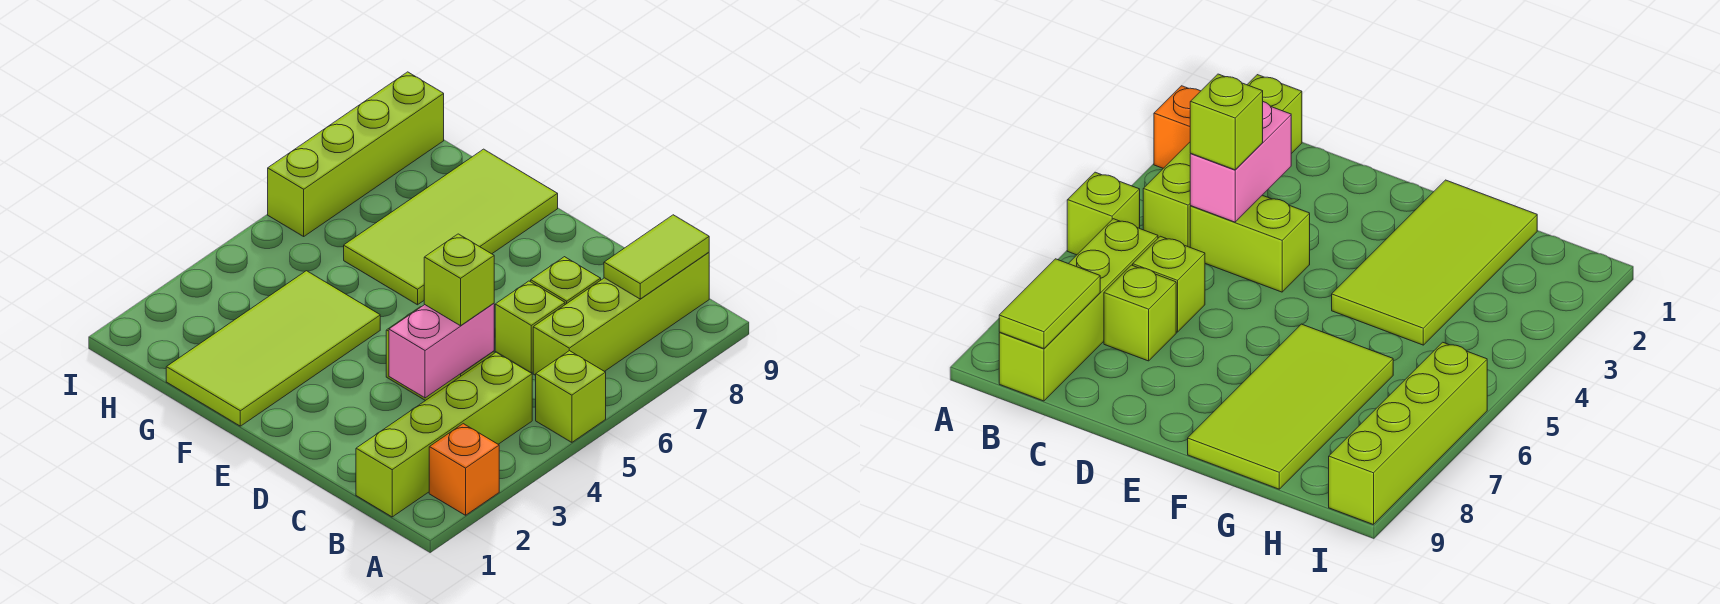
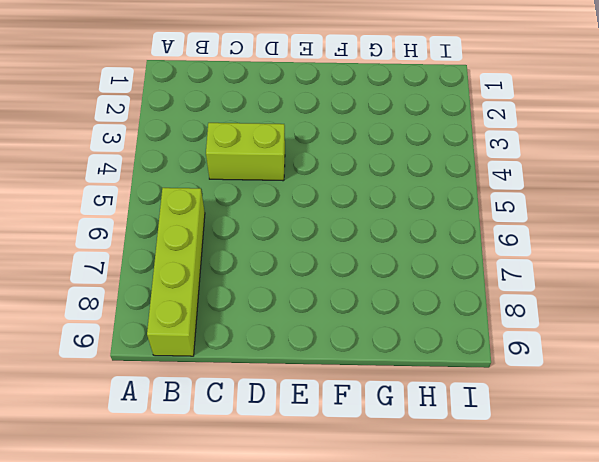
none -> orange brick A2 level 1
none -> lime brick A5 level 1
none -> lime brick B1:B4 level 1

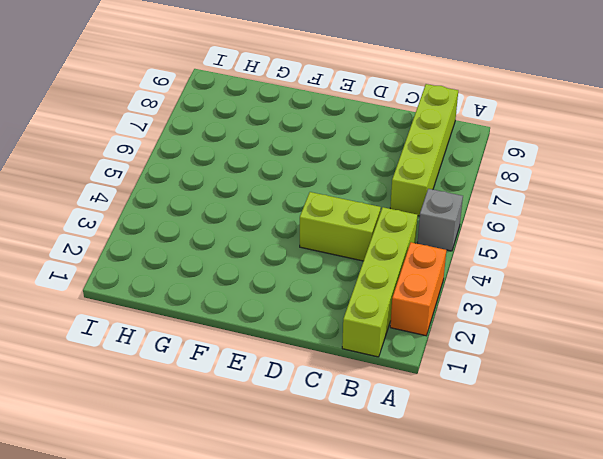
orange brick A2:A3 level 1 -> orange brick A2 level 1
grey brick A5 level 1 -> lime brick A5 level 1
none -> lime brick C6 level 1
none -> lime brick C7 level 1
none -> lime tile F1:G4 level 1

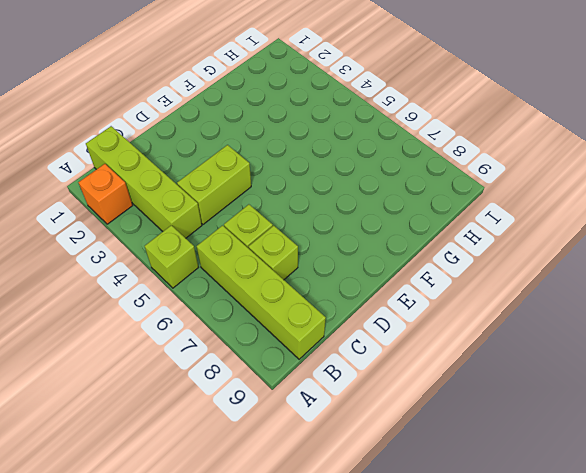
none -> lime tile F1:G4 level 1
none -> lime tile F6:G9 level 1
none -> lime brick I6:I9 level 1

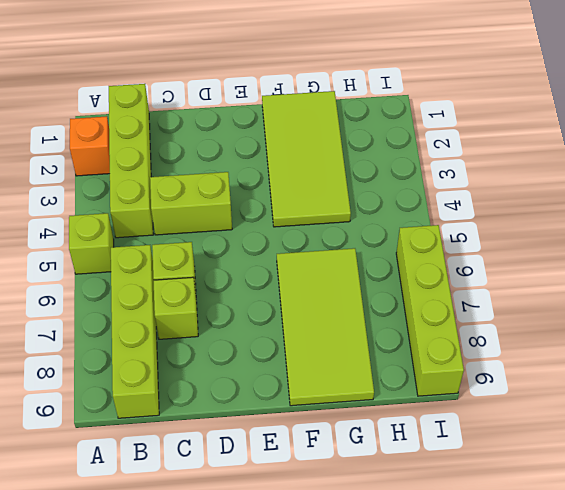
none -> lime tile B8:B9 level 2
none -> pink brick C3:C4 level 2
none -> lime brick C4 level 3

